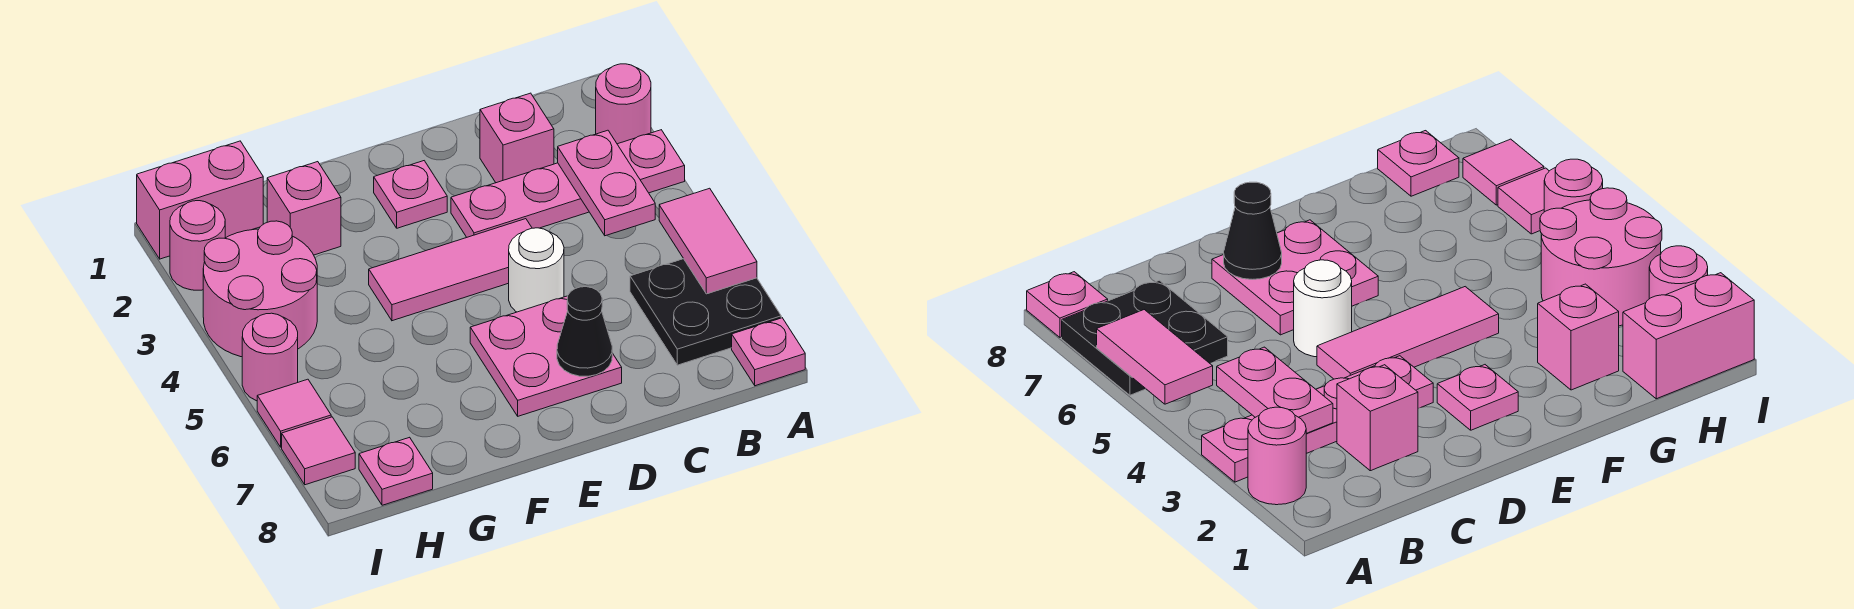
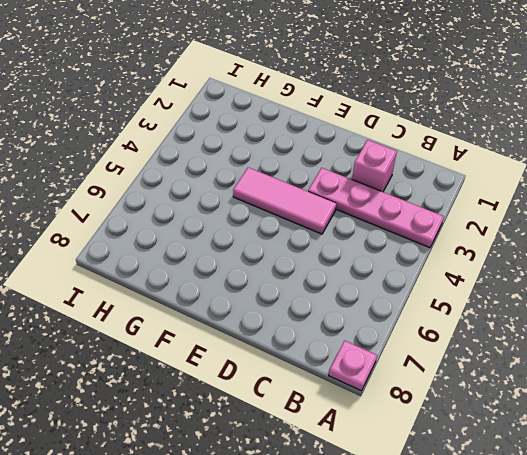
none -> pink round brick A2 level 1
none -> black plate A6:B7 level 1
none -> white round brick D5 level 1

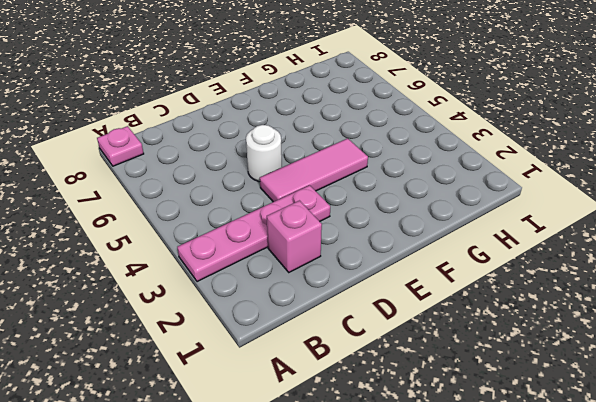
none -> pink round brick A2 level 1
none -> black plate A6:B7 level 1
none -> pink plate D6:E7 level 1

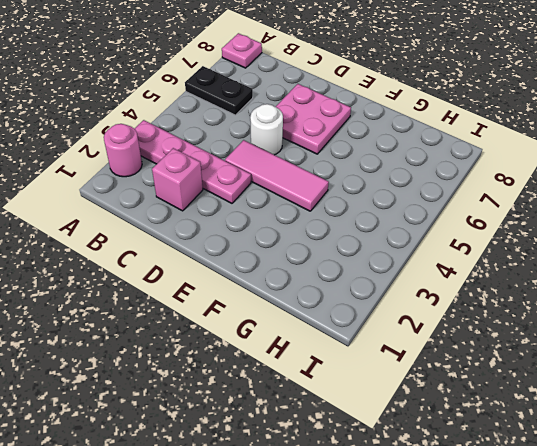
black plate A6:B6 level 1 -> black plate A6:B7 level 1
none -> pink plate E2 level 1
none -> pink brick G2 level 1
none -> pink brick H1:I1 level 1

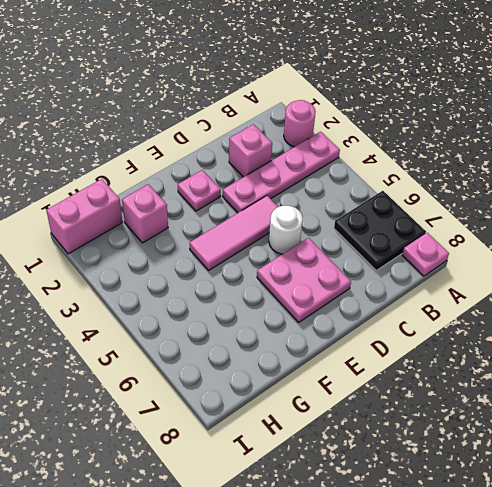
none -> pink round brick H3:I4 level 1
none -> pink plate H8 level 1
none -> pink round brick I2 level 1

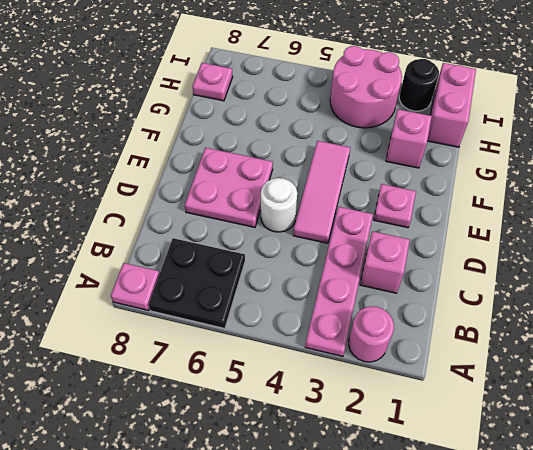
black round brick I2 level 1 -> pink round brick I2 level 1
none -> pink round brick I5 level 1
none -> pink tile I6 level 1
none -> pink tile I7 level 1

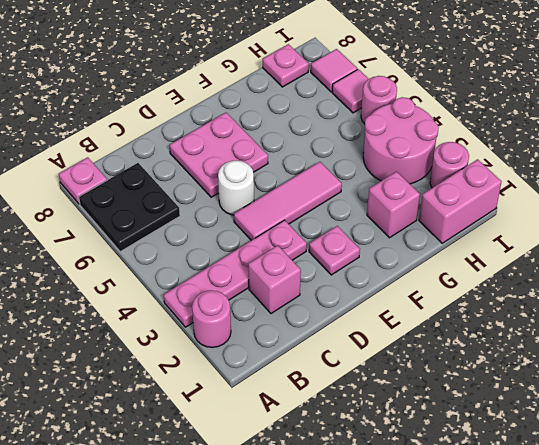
none -> pink tile A5:A6 level 2
none -> pink plate B3:B4 level 2
none -> black cone D7 level 2

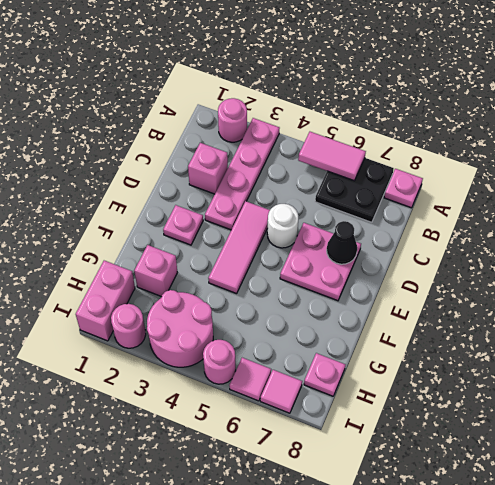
none -> pink plate B3:B4 level 2

